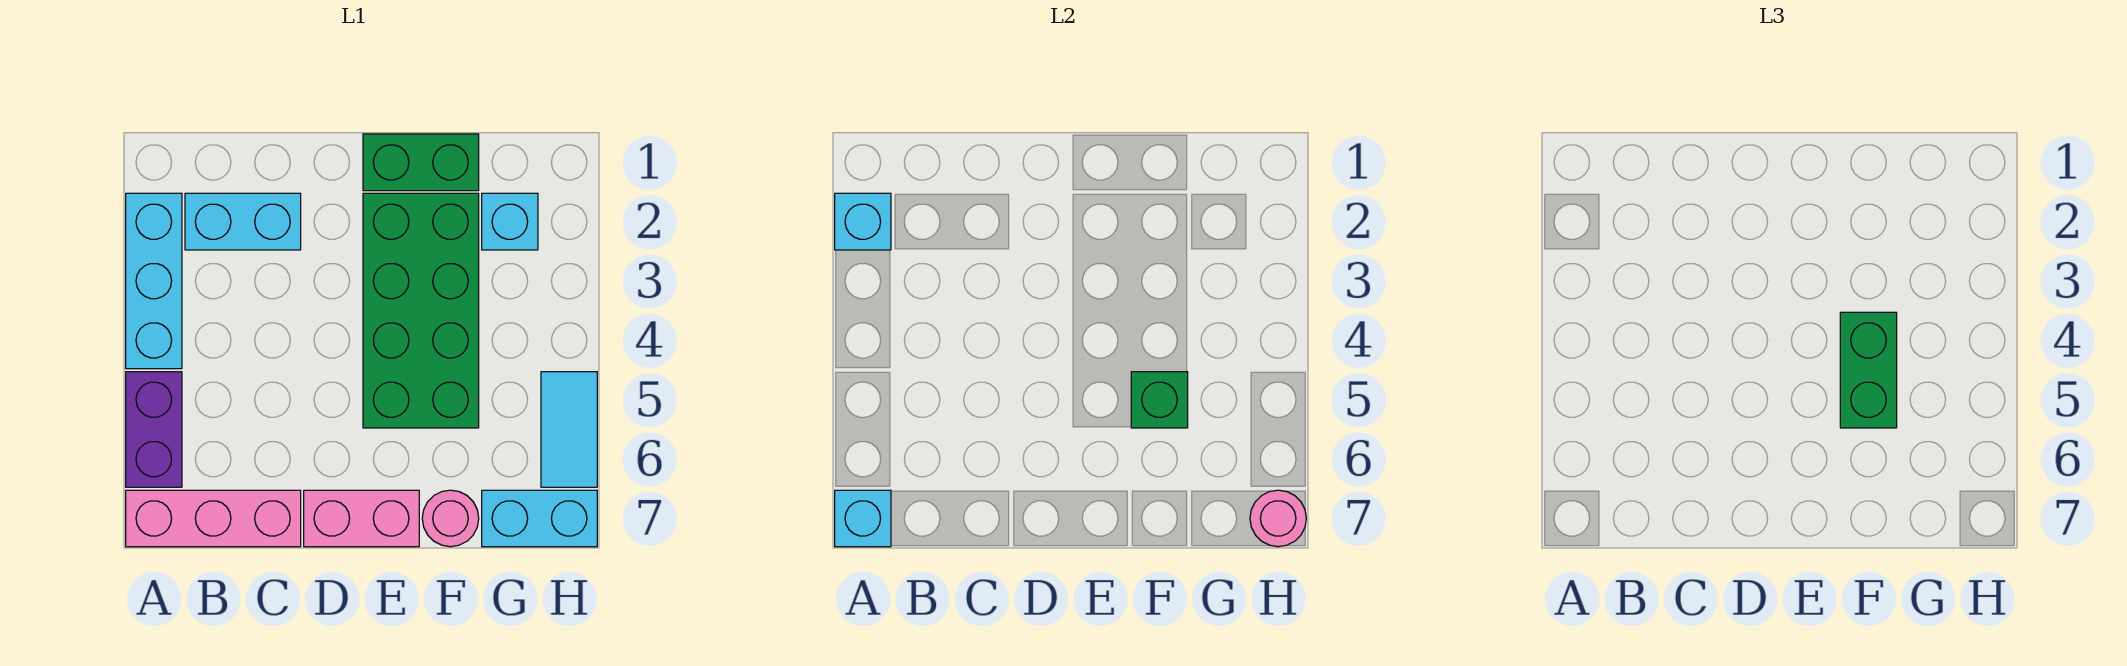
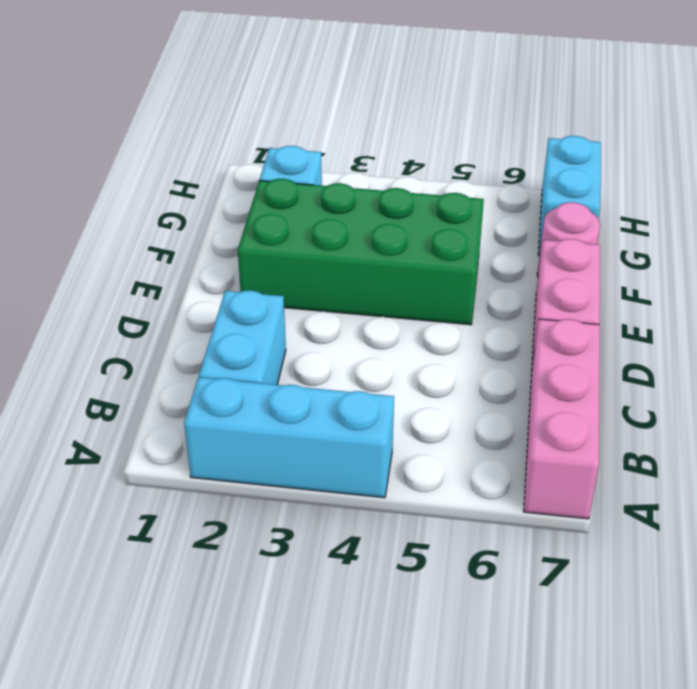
none -> purple brick A5:A6 level 1
none -> green brick E1:F1 level 1
none -> cyan tile H5:H6 level 1

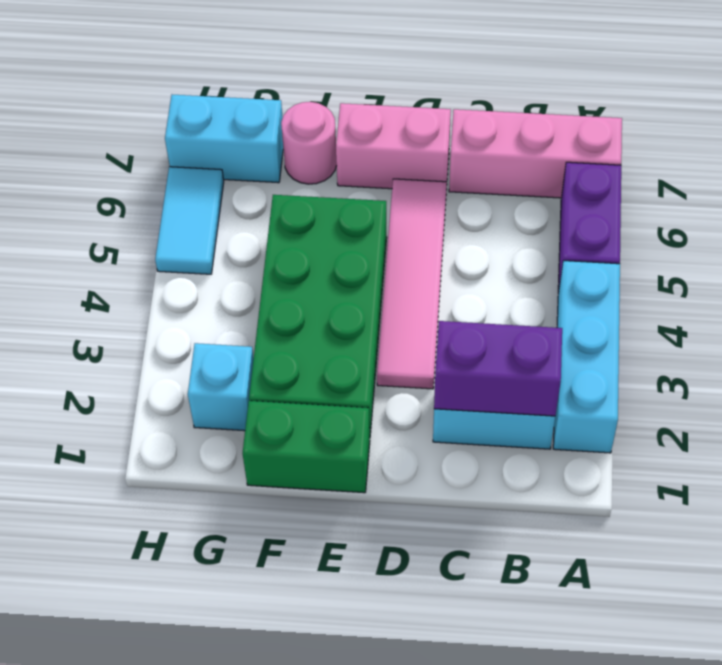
purple brick B2:C2 level 2 -> none
pink tile D3:D6 level 1 -> none
none -> cyan brick A2 level 2
none -> cyan brick A7 level 2
none -> green brick F5 level 2

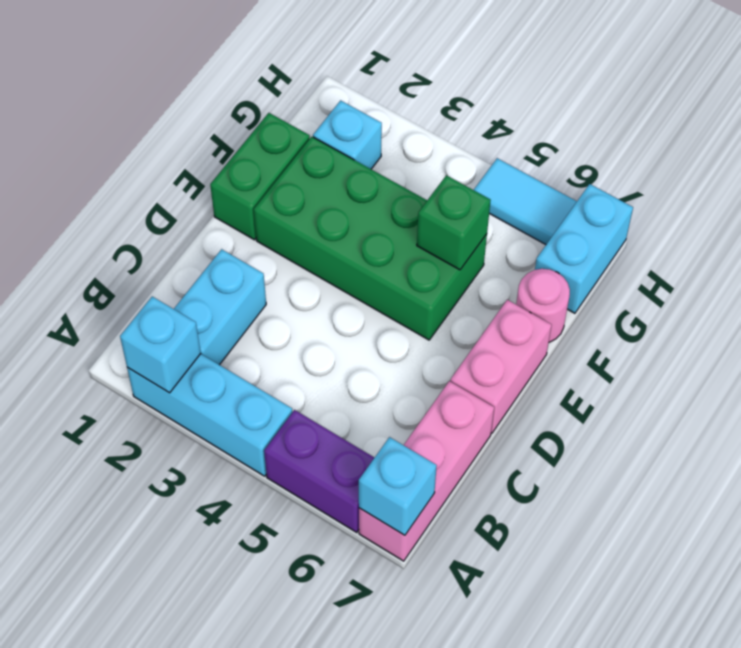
none -> pink round brick H7 level 2
none -> green brick F4:F5 level 3

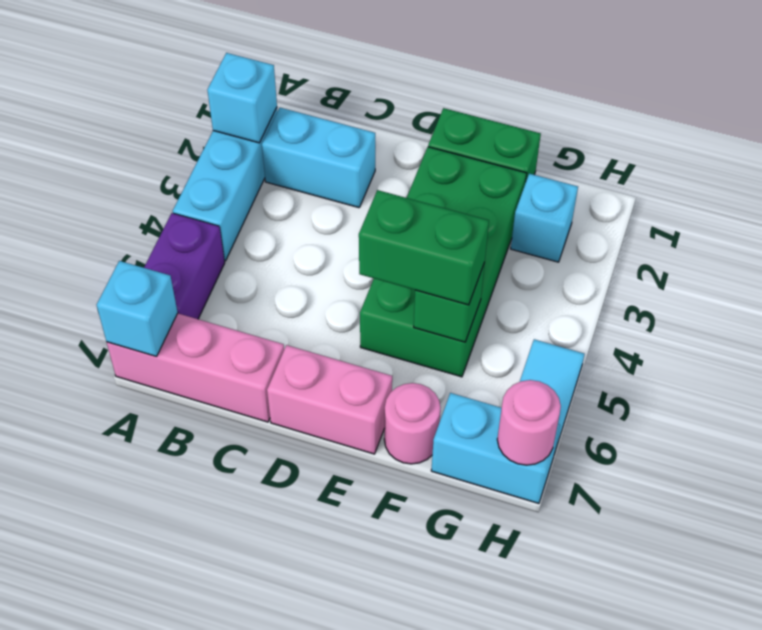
green brick E5:F5 level 3 -> green brick F4:F5 level 3

